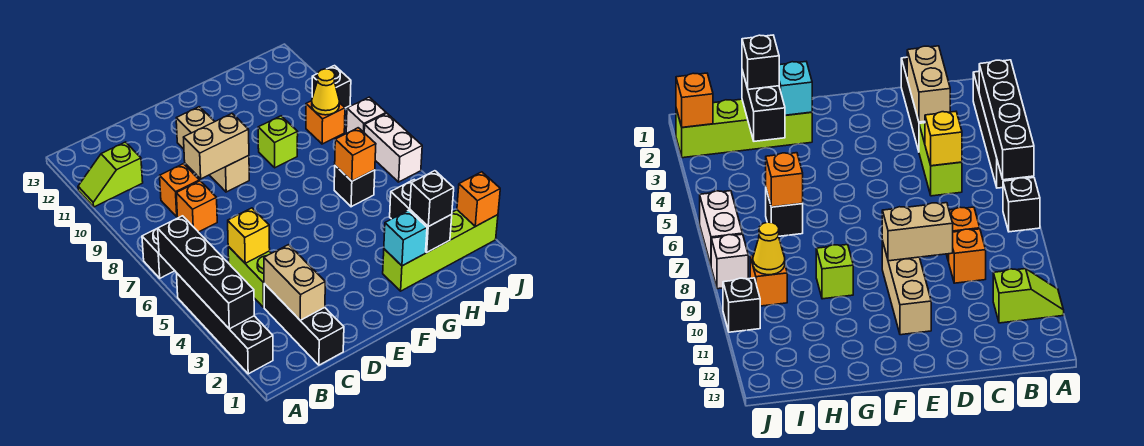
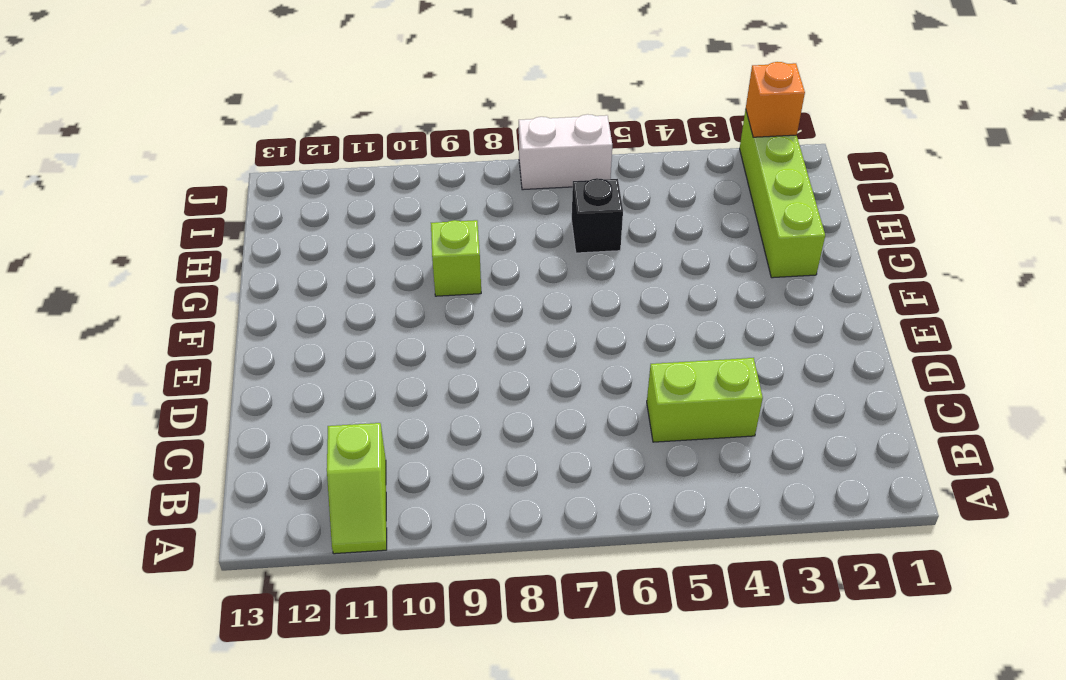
none -> black brick A2:A5 level 1
none -> black brick A7 level 1
none -> black brick C1:C3 level 1

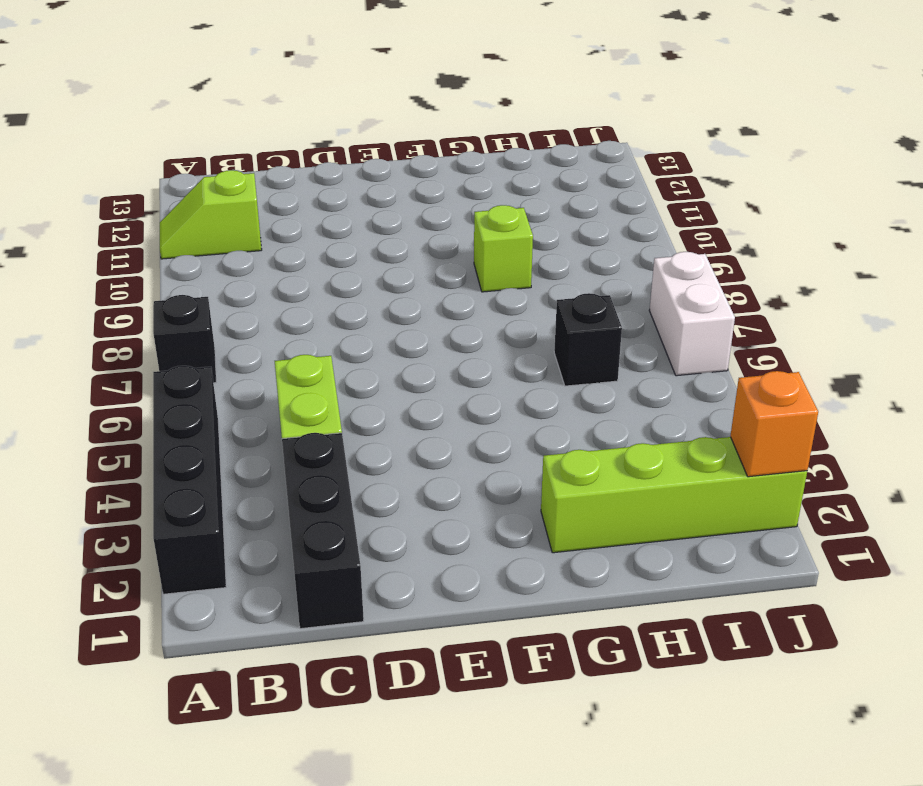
none -> orange brick C8 level 1
none -> orange brick C9 level 1
none -> tan brick E9:E11 level 1

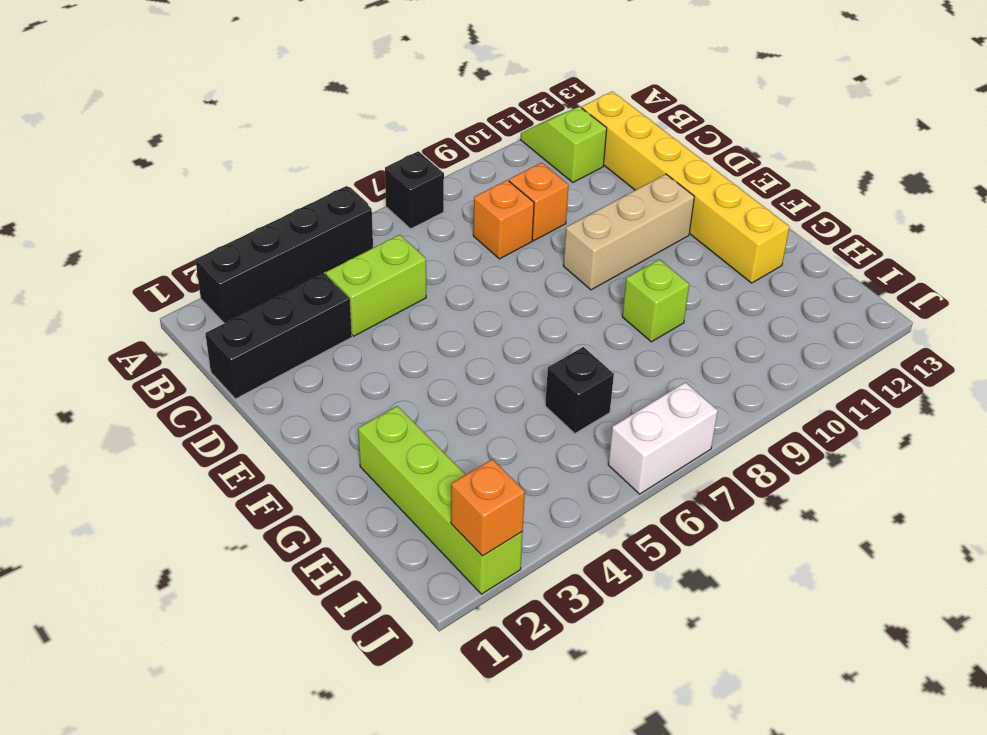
yellow brick B12:G12 level 1 -> none
none -> orange brick I9 level 1
none -> white brick J8 level 1
none -> black brick J10 level 1

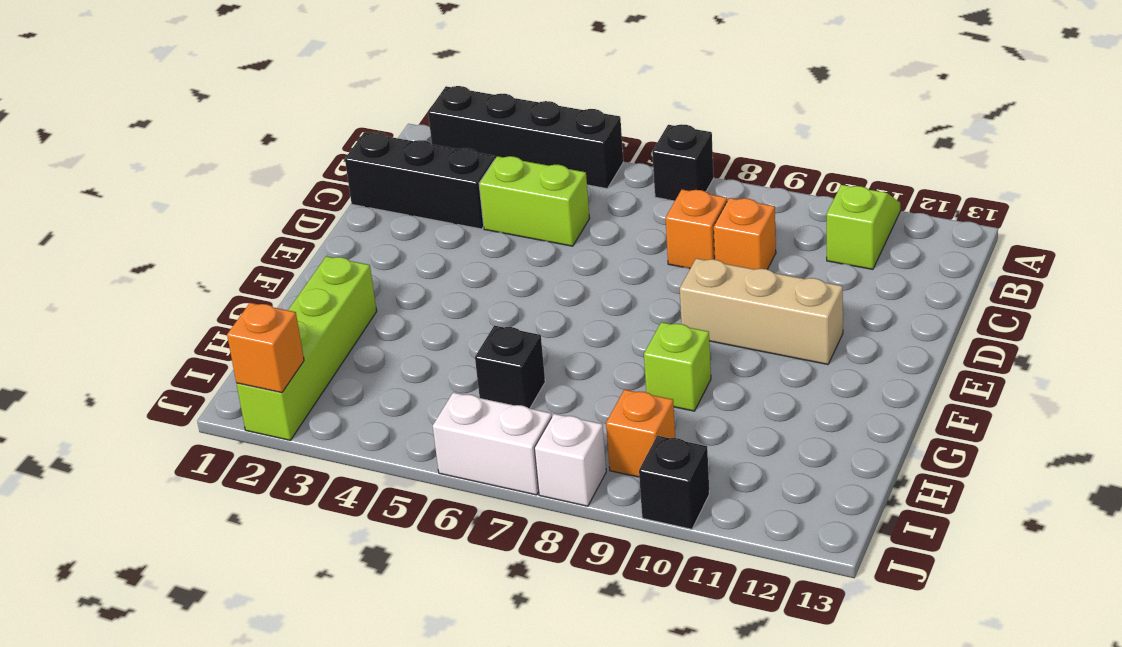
none -> black brick A3:A6 level 2
none -> tan brick C2:C3 level 2
none -> yellow brick C5 level 2

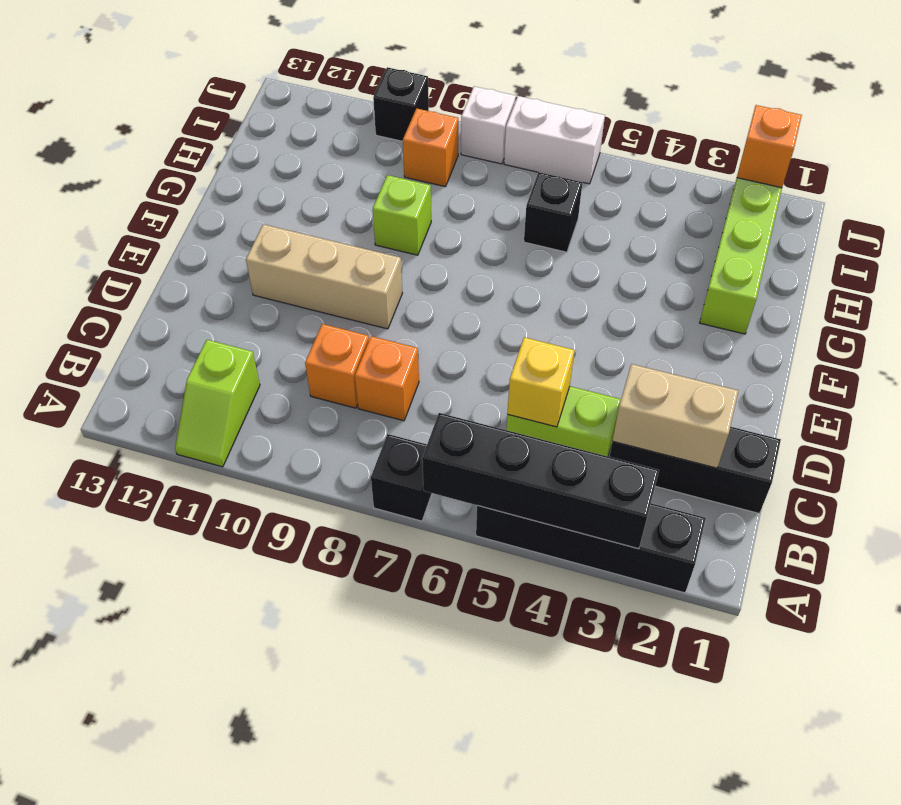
none -> tan brick D9:E9 level 2
none -> cyan brick G2 level 2
none -> black brick H2:H3 level 2

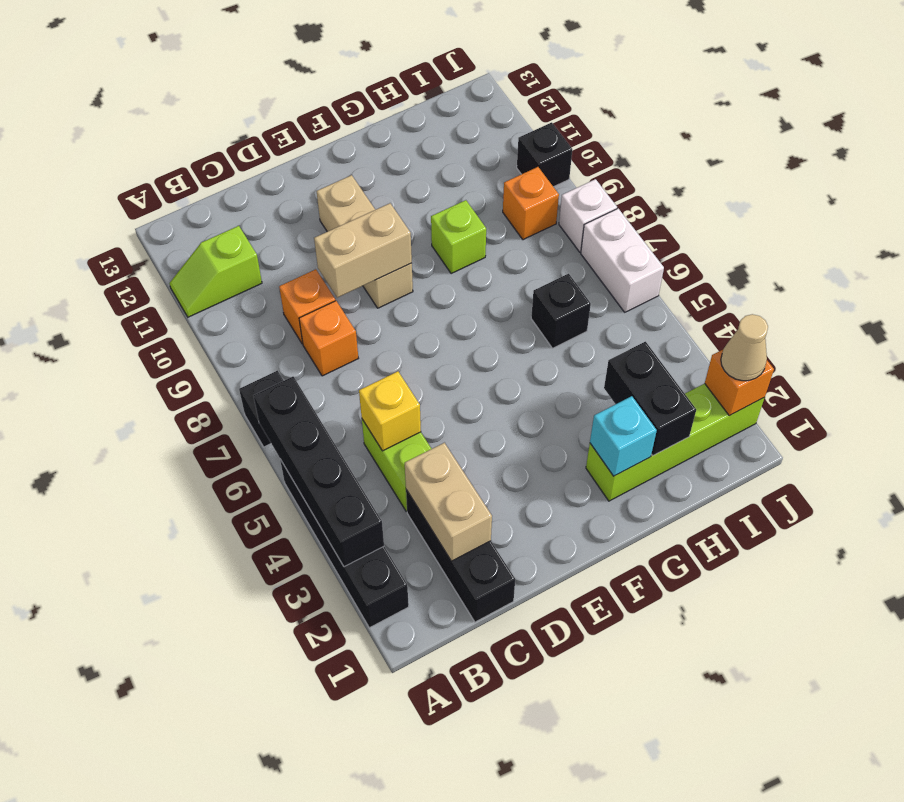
tan cone J2 level 3 -> none
none -> orange brick H6 level 2
none -> yellow cone I9 level 2
none -> black brick H2 level 3

